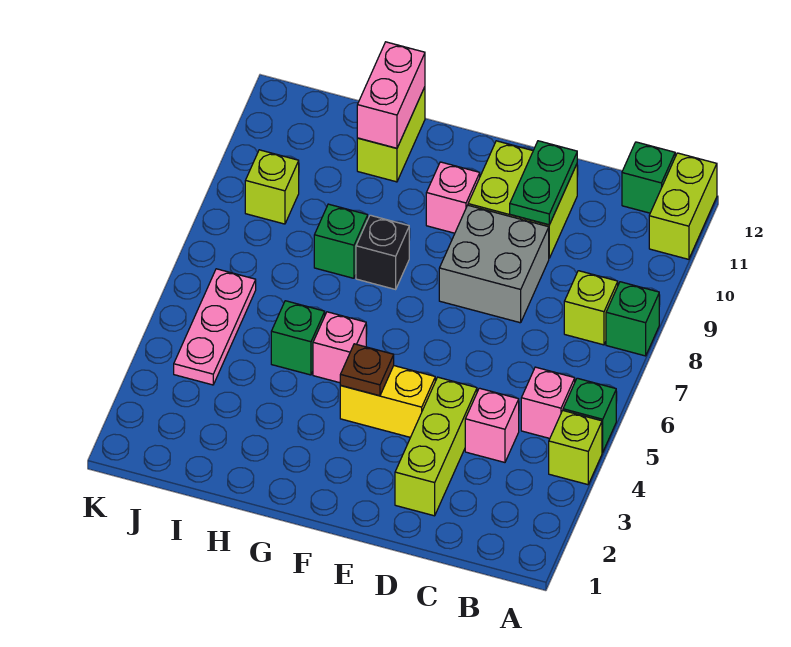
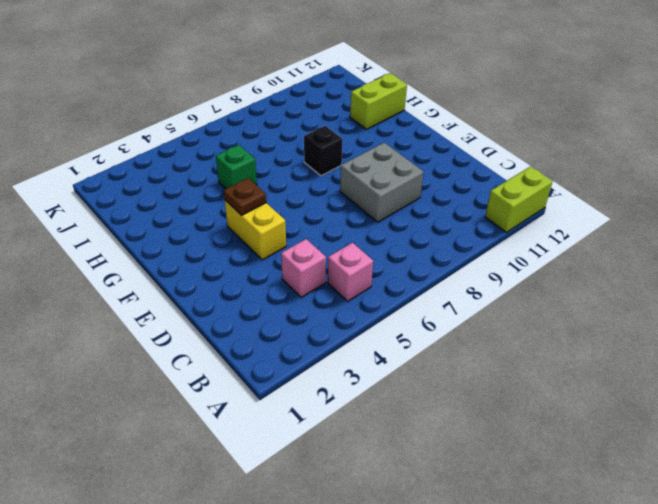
none -> lime brick A4 level 1
none -> green brick A5 level 1
none -> green brick A8 level 1

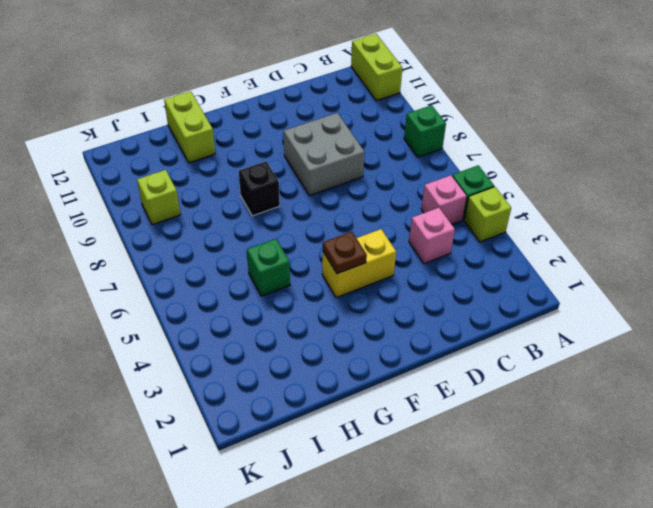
none -> lime brick B8 level 1
none -> green brick B12 level 1
none -> lime brick D2:D4 level 1

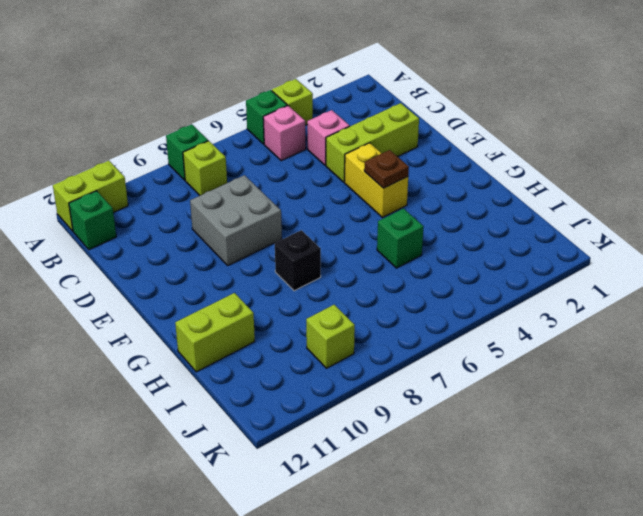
none -> lime brick D10:E11 level 1
none -> pink brick F10 level 1
none -> pink brick G5 level 1

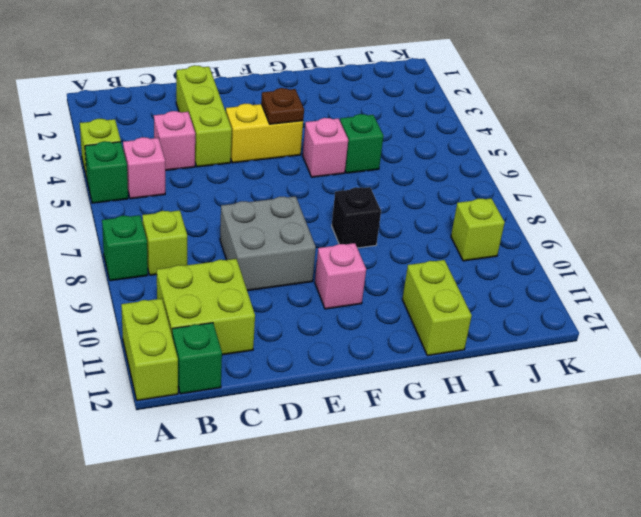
lime brick B10:C11 level 1 -> lime brick D10:E11 level 1
none -> green brick H8 level 1
none -> pink plate J4:J6 level 1
none -> green plate D10:D11 level 2

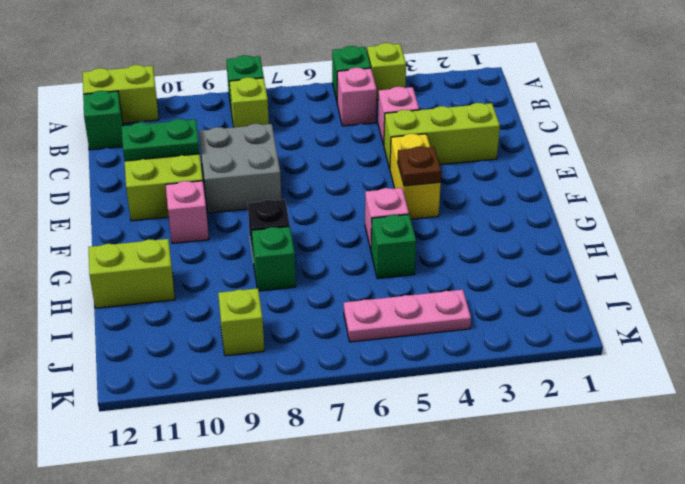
none -> pink brick H11:H12 level 2

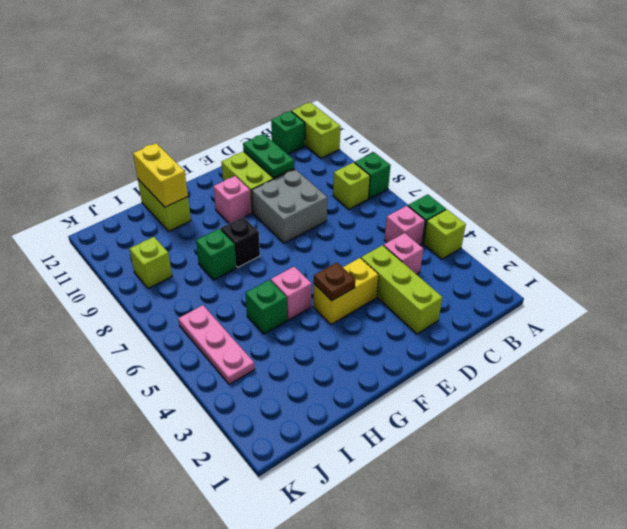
yellow brick H11:H12 level 2 -> pink brick H11:H12 level 2

